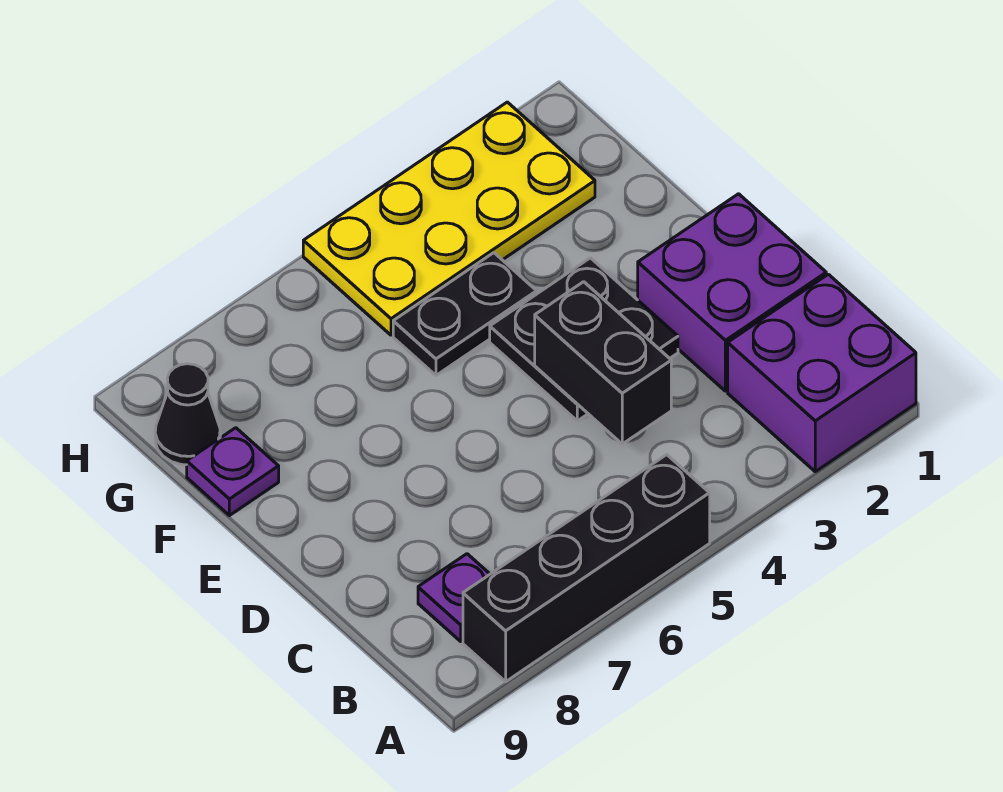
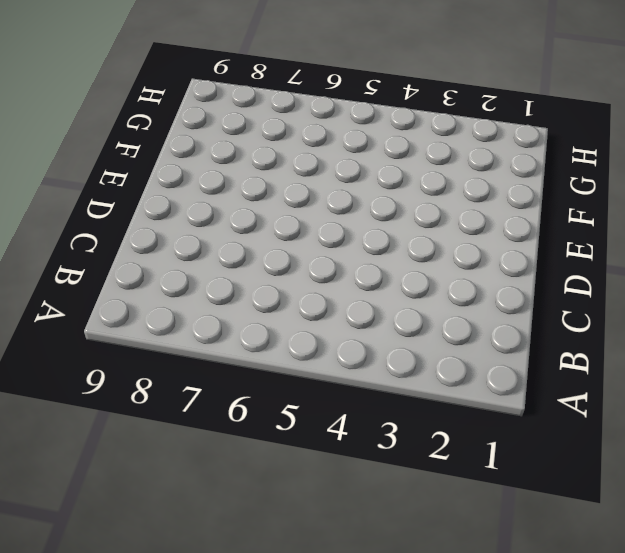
none -> purple brick A1:B2 level 1
none -> black brick A5:A8 level 1

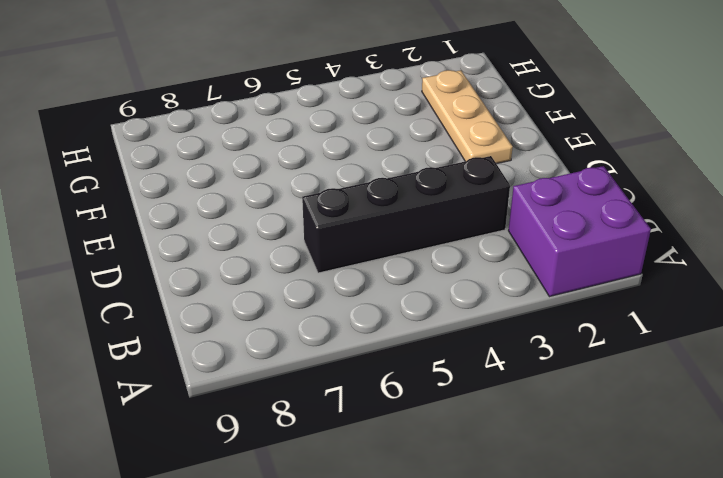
black brick C3:C6 level 1 -> black brick A5:A8 level 1
tan plate E2:G2 level 1 -> yellow plate G2:H5 level 1
none -> purple plate B8 level 1
none -> purple brick C1:D2 level 1

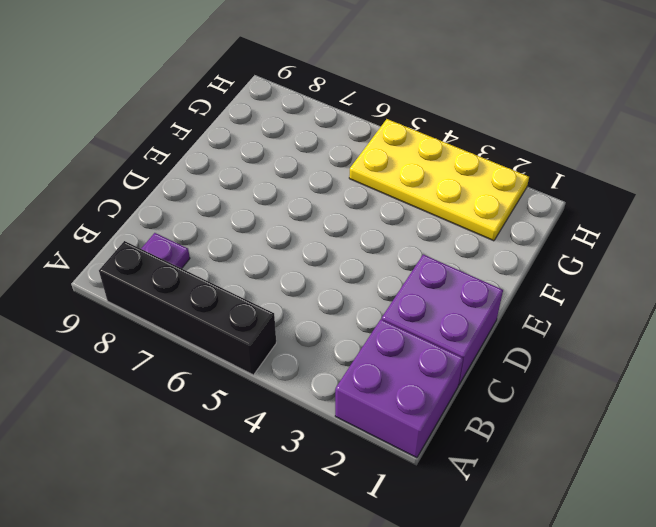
none -> black plate D3:E4 level 1
none -> black plate F4:F5 level 1

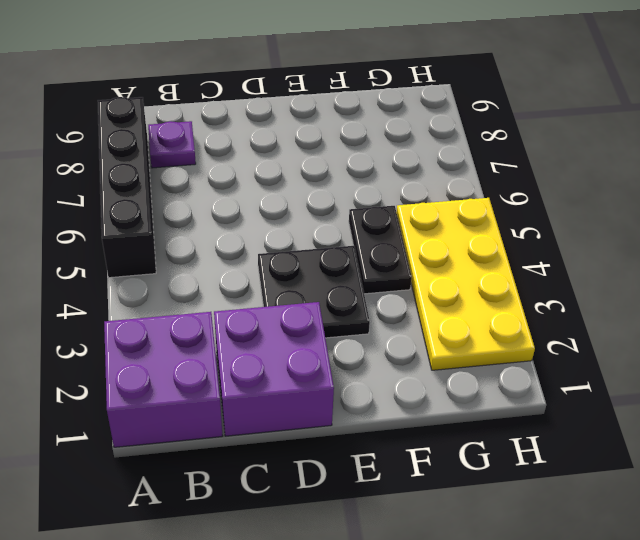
none -> purple plate F9 level 1
none -> black cone G9 level 1

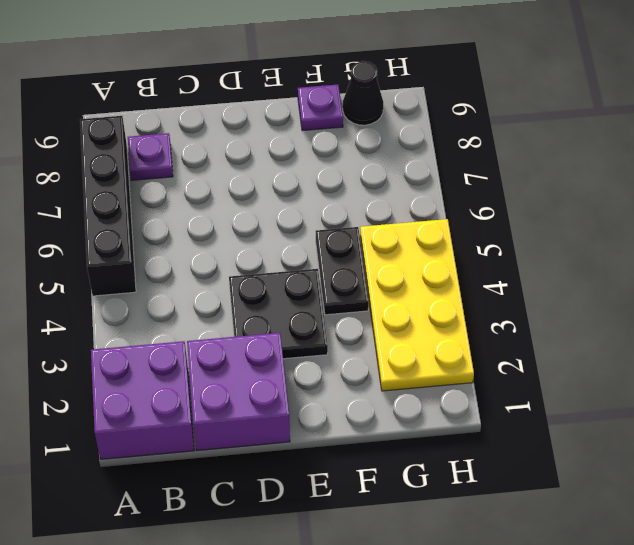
none -> black brick C4:D4 level 2

